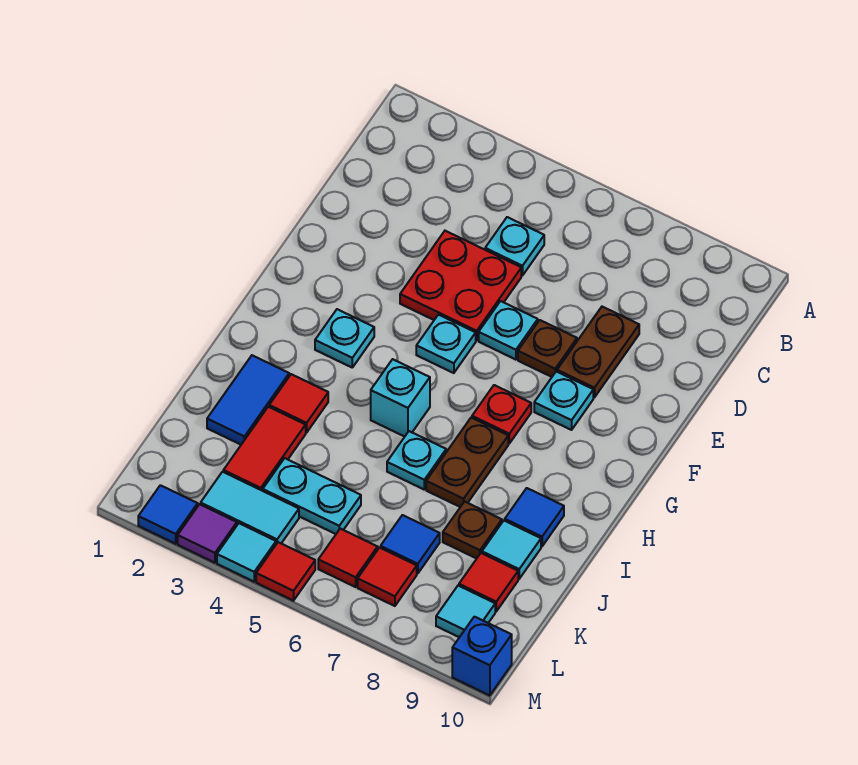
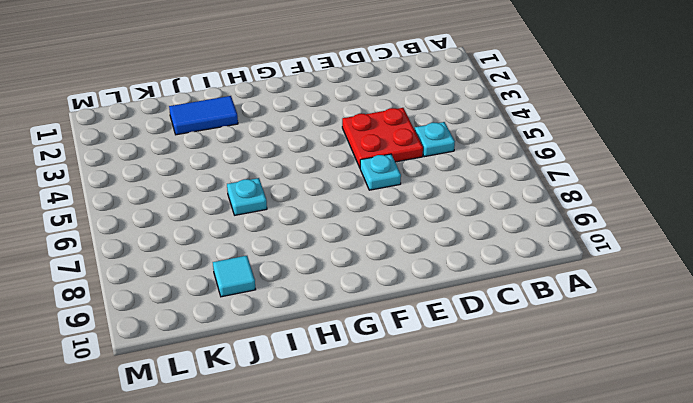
none -> brown plate D8:E8 level 1
none -> brown plate E7 level 1
none -> cyan plate F5 level 1
none -> cyan plate F8 level 1

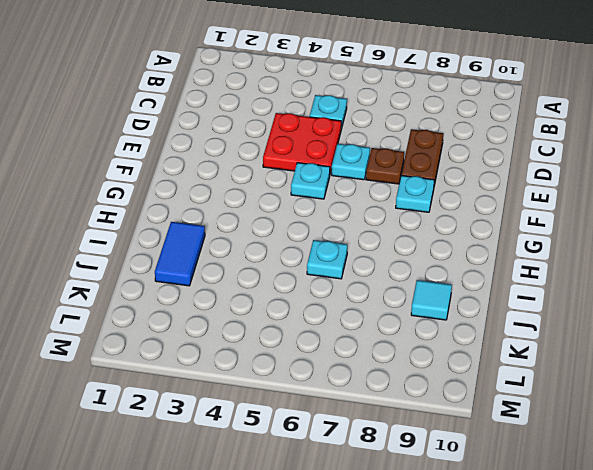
none -> cyan plate G3 level 1
none -> red plate G7 level 1
none -> cyan brick H5 level 1
none -> brown plate H7:I7 level 1

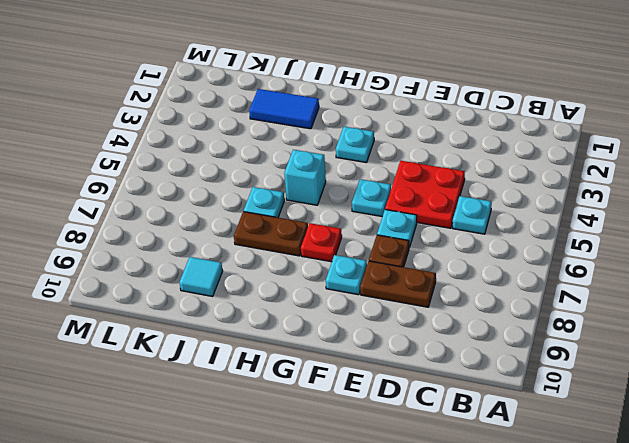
none -> red tile I3 level 1
none -> blue tile I9 level 1
none -> red tile J3:K3 level 1
none -> brown plate J8 level 1

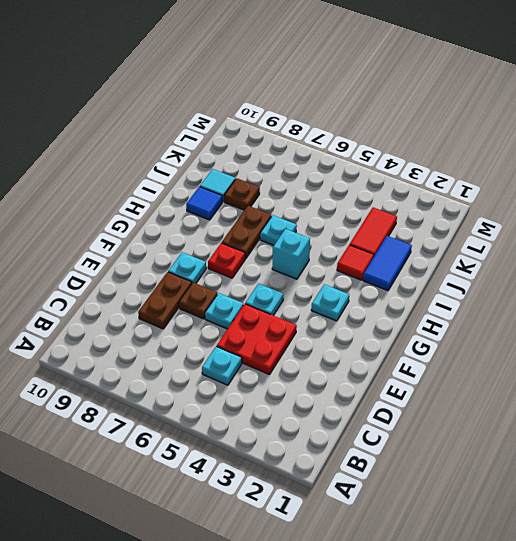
none -> cyan plate K4:K5 level 1
none -> blue tile K7 level 1
none -> red tile K9 level 1
none -> cyan tile L3:L4 level 1

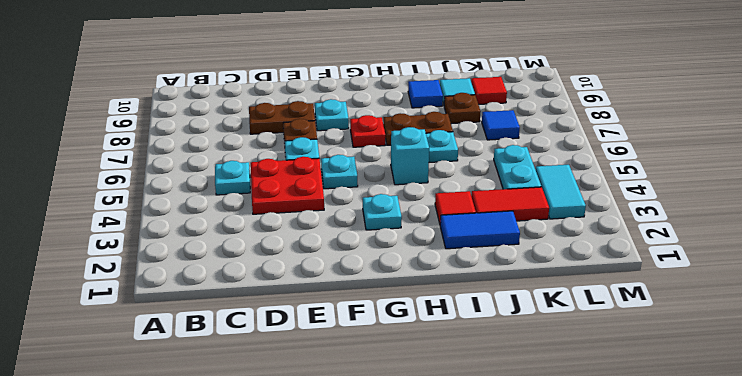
none -> red tile L6 level 1
none -> red tile L7 level 1
none -> cyan tile L9 level 1
none -> blue tile M2 level 1

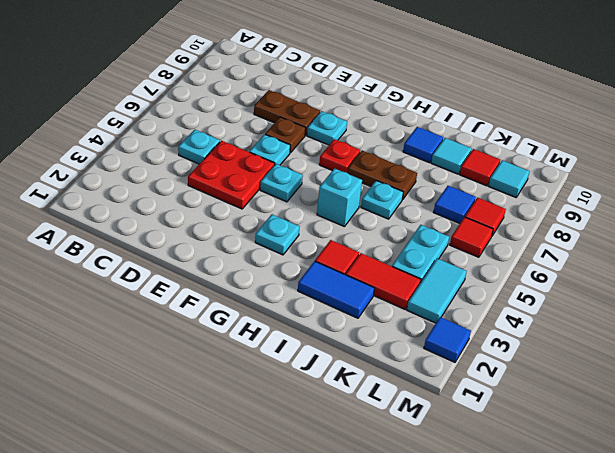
none -> brown plate J8 level 1
none -> purple tile M3 level 1
none -> cyan tile M4 level 1
none -> red tile M5 level 1

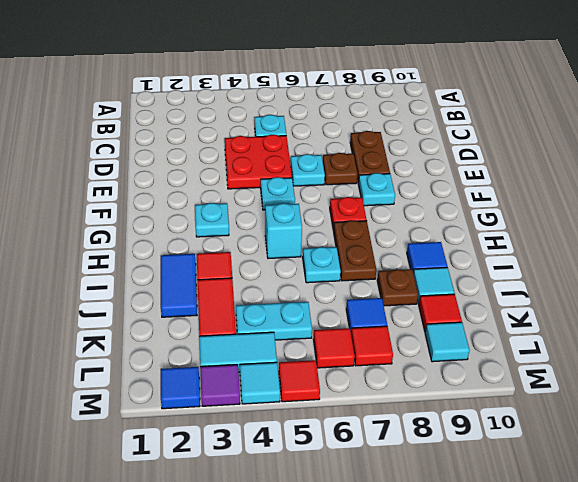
none -> blue brick M10 level 1

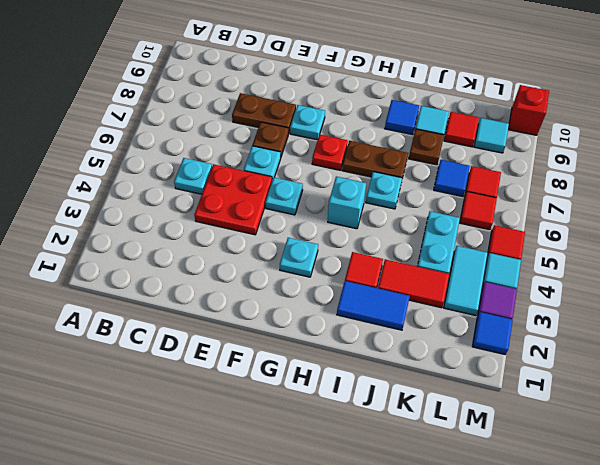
red brick M10 level 1 -> blue brick M10 level 1

